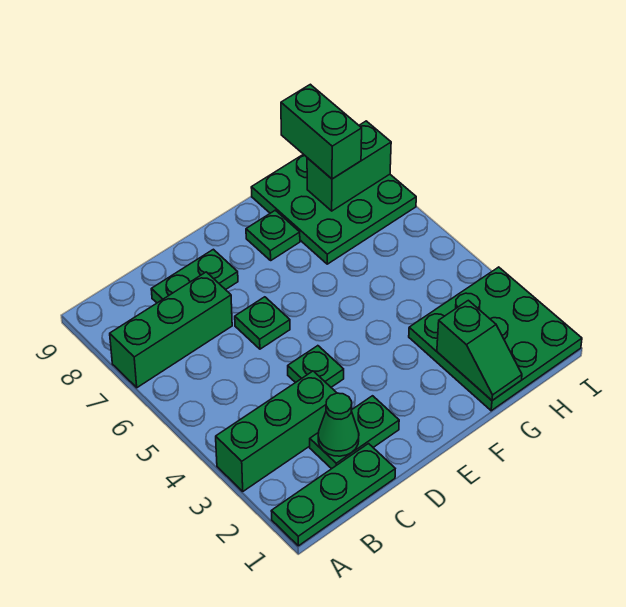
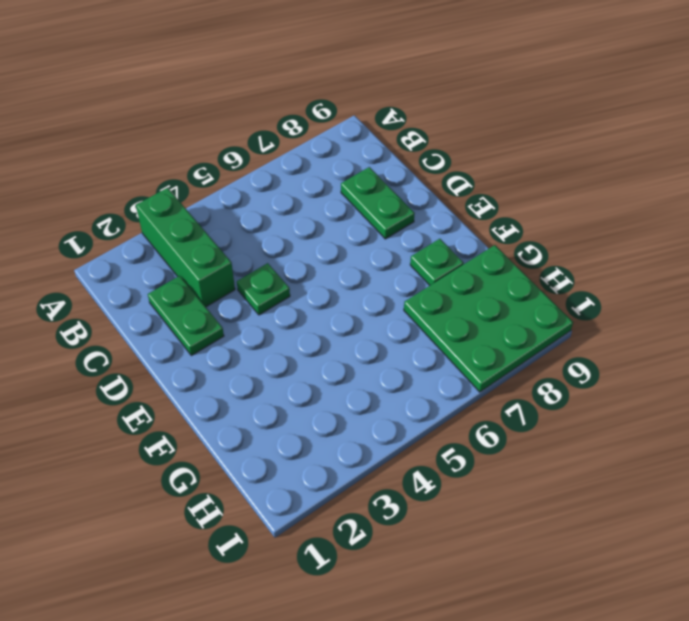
none -> green plate A1:C1 level 1
none -> green brick A7:C7 level 1
none -> green plate D6 level 1

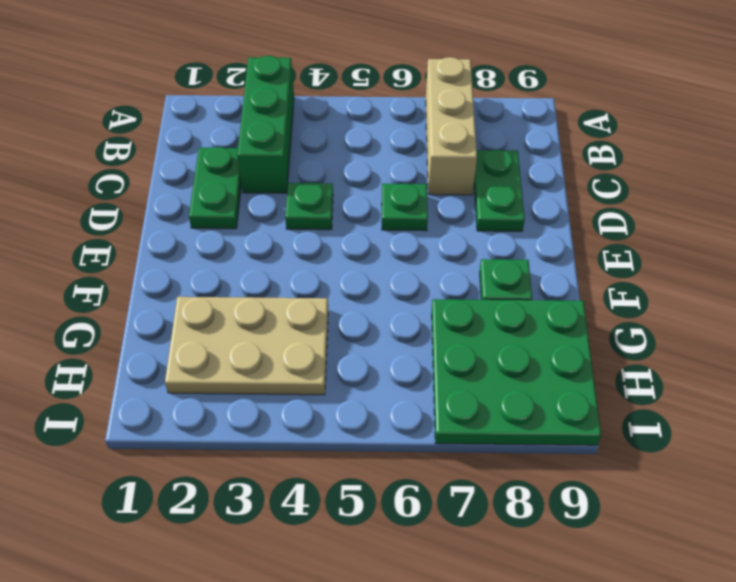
tan brick A7:C7 level 1 -> green brick A7:C7 level 1
tan plate G2:H4 level 1 -> green plate G1:I3 level 1
none -> green plate A1:C1 level 1
none -> green cone C2 level 2
none -> green slope G1:G2 level 2 top 2

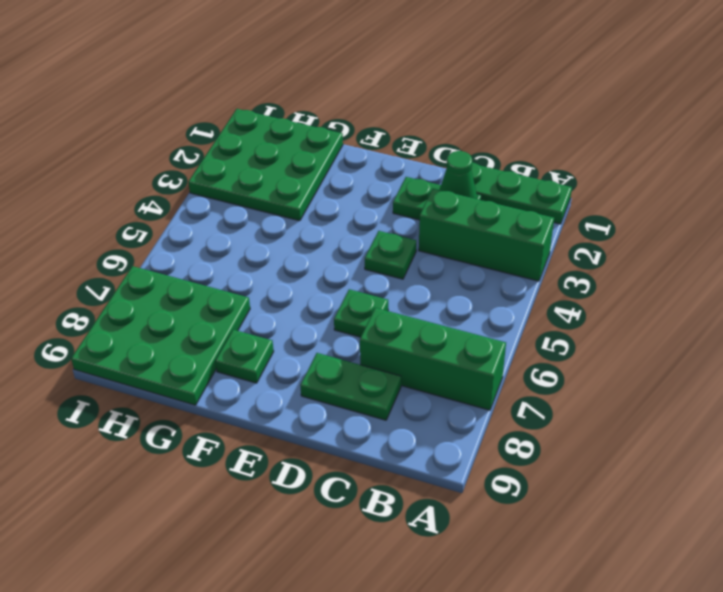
none -> green slope G1:G2 level 2 top 2
none -> green brick H8:I8 level 2
none -> green brick H8:H9 level 3

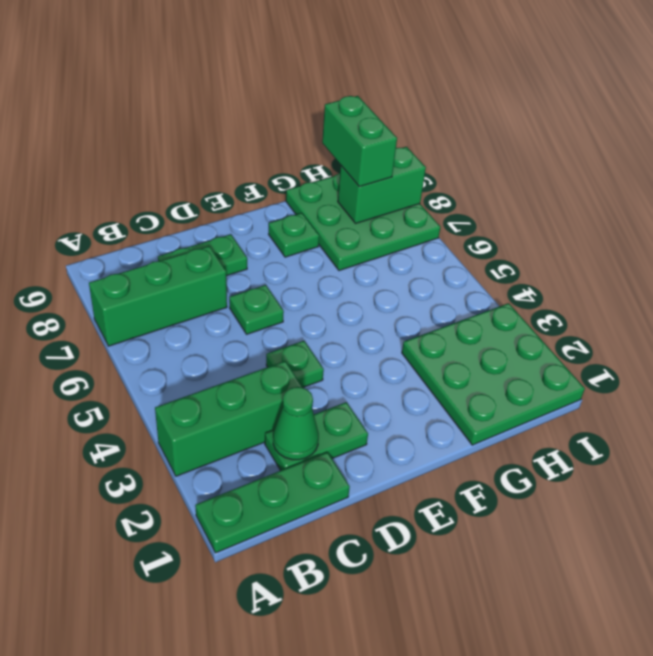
none -> green slope G1:G2 level 2 top 2

